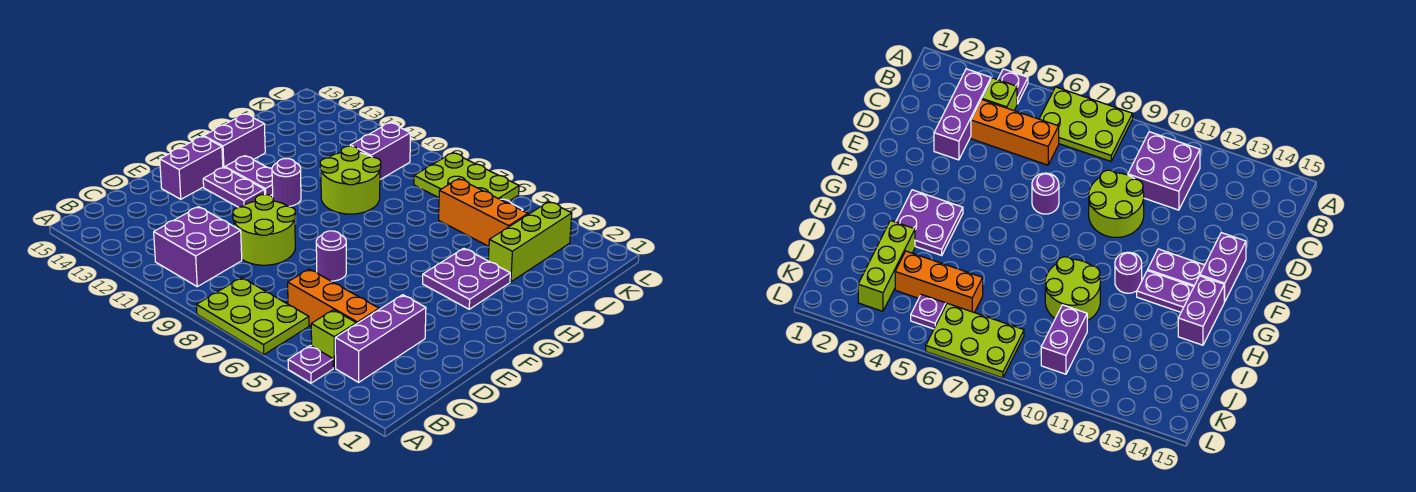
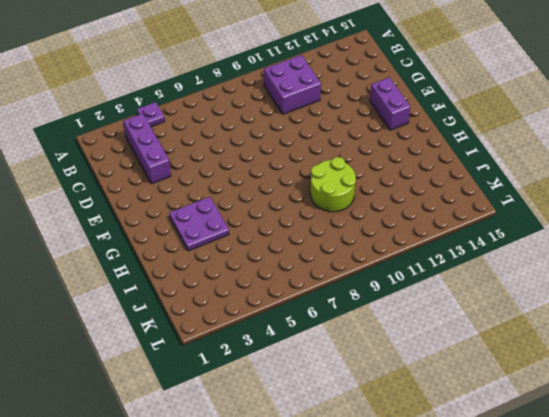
none -> lime plate A6:B8 level 1
none -> lime brick B4 level 1
none -> orange brick C4:C6 level 1

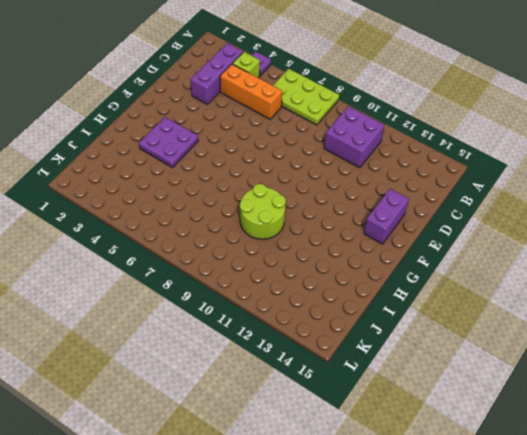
none -> lime round brick D9:E10 level 1
none -> purple round brick E7 level 1
none -> purple plate F12:F13 level 1

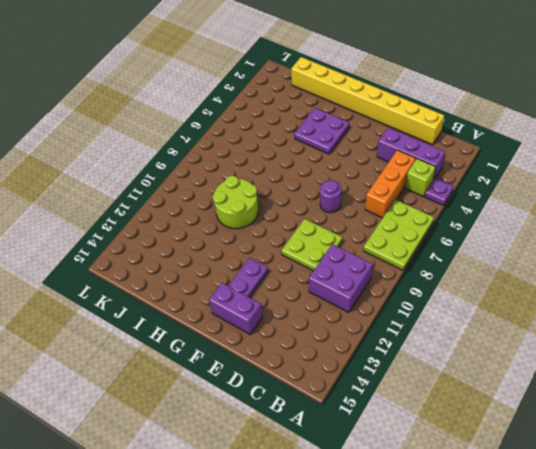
yellow brick C1:J1 level 1 -> none
lime plate D9:E10 level 1 -> lime round brick D9:E10 level 1
none -> purple round brick G11 level 1
none -> purple plate G12:G13 level 1
none -> purple brick G14:H14 level 1

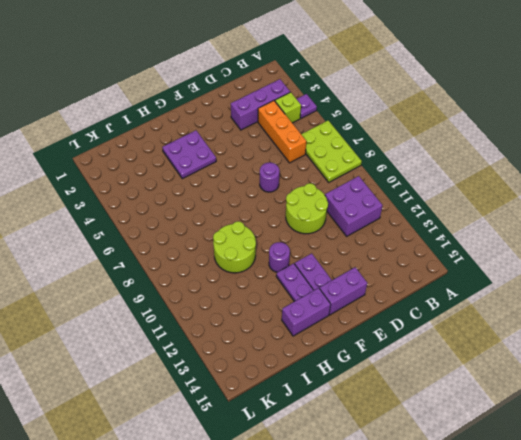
none -> lime brick I3:K3 level 1
none -> orange brick J4:J6 level 1
none -> purple brick J10:K10 level 1

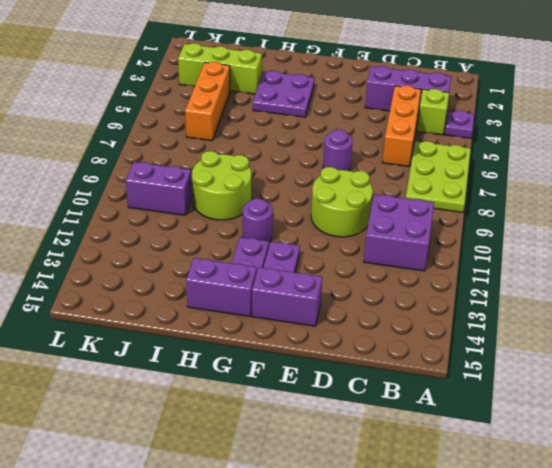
none -> purple plate K5 level 1
none -> lime plate K6:L8 level 1

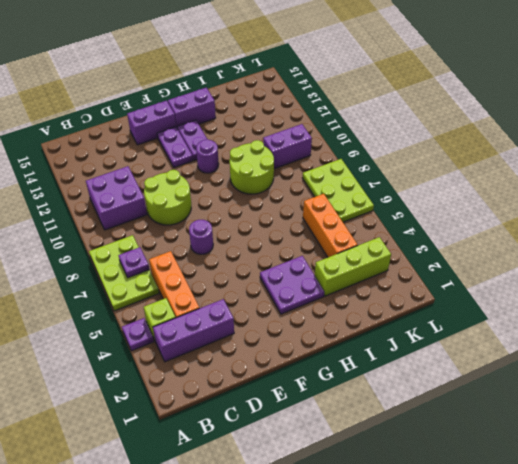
purple plate B7 level 2 -> purple plate K5 level 1

